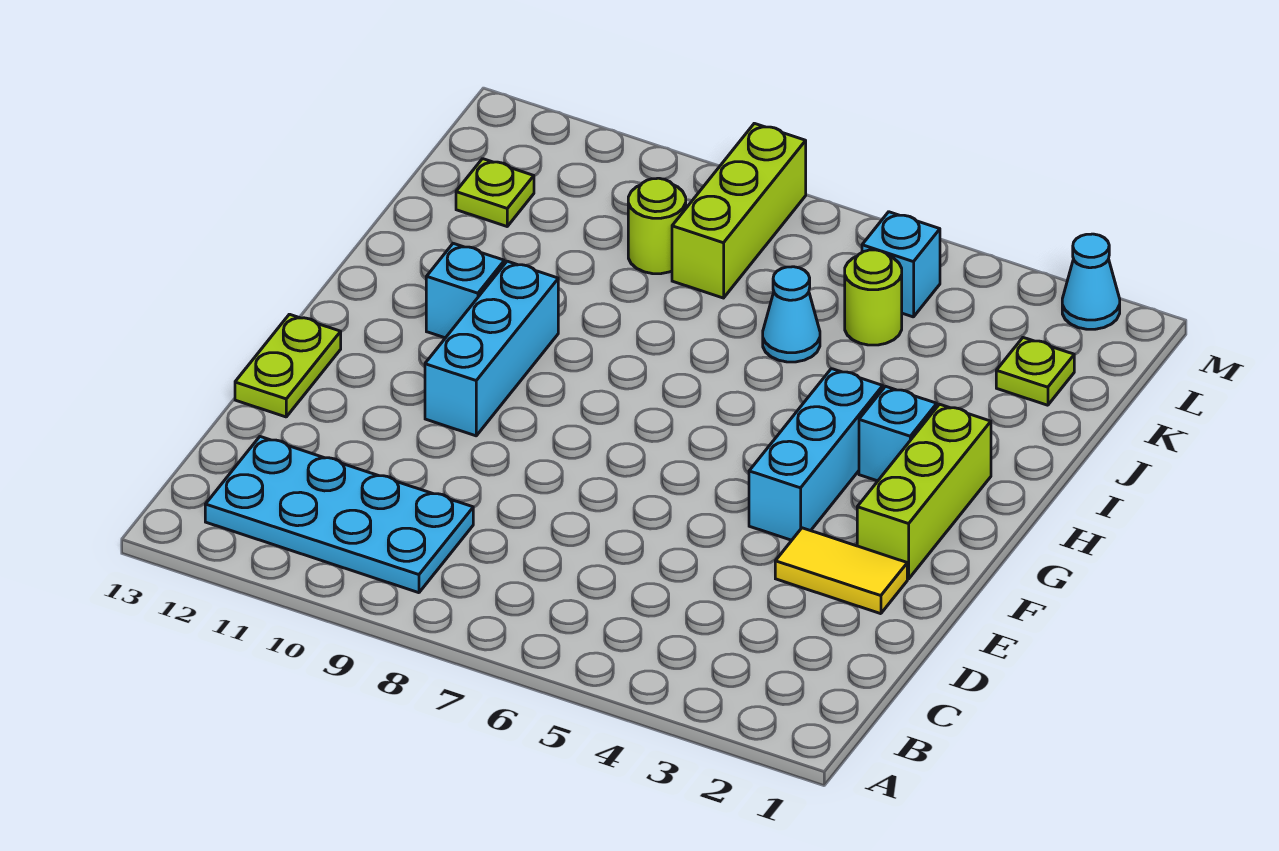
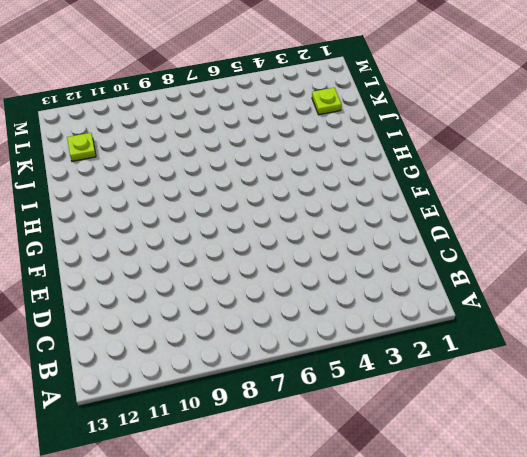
none -> cyan plate B9:C12 level 1
none -> yellow tile E2:E3 level 1
none -> lime plate E13:F13 level 1

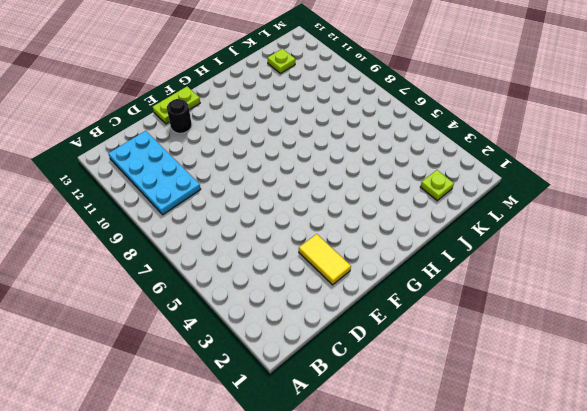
black round brick E12 level 1 -> none
none -> lime brick F2:H2 level 1
none -> cyan brick F4:H4 level 1
none -> cyan brick F10:H10 level 1

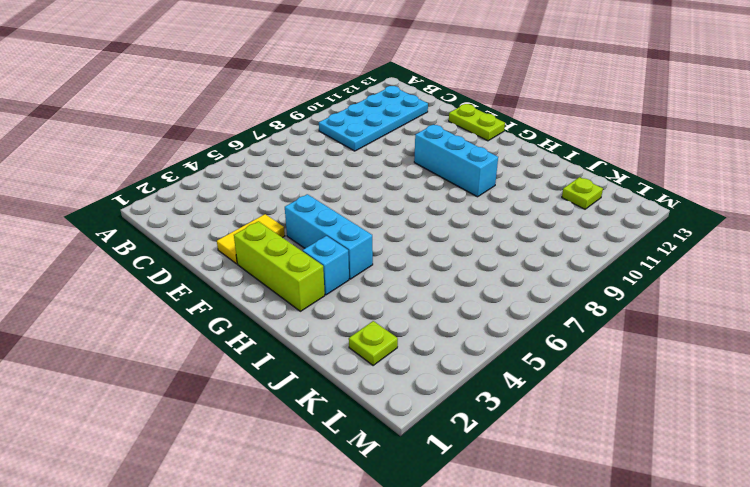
none -> cyan brick H11 level 1
none -> cyan cone J6 level 1
none -> lime round brick K5 level 1

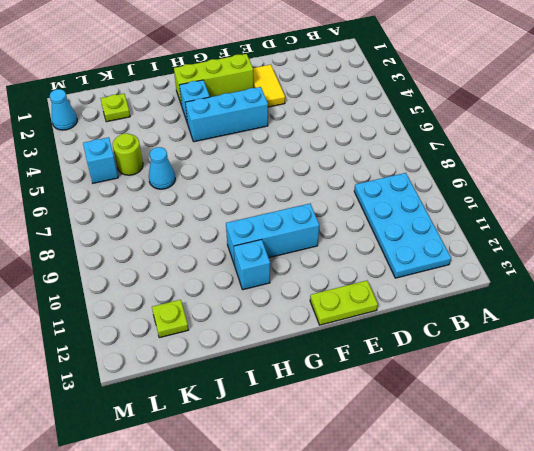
none -> lime brick K8:M8 level 1
none -> lime round brick K9 level 1

